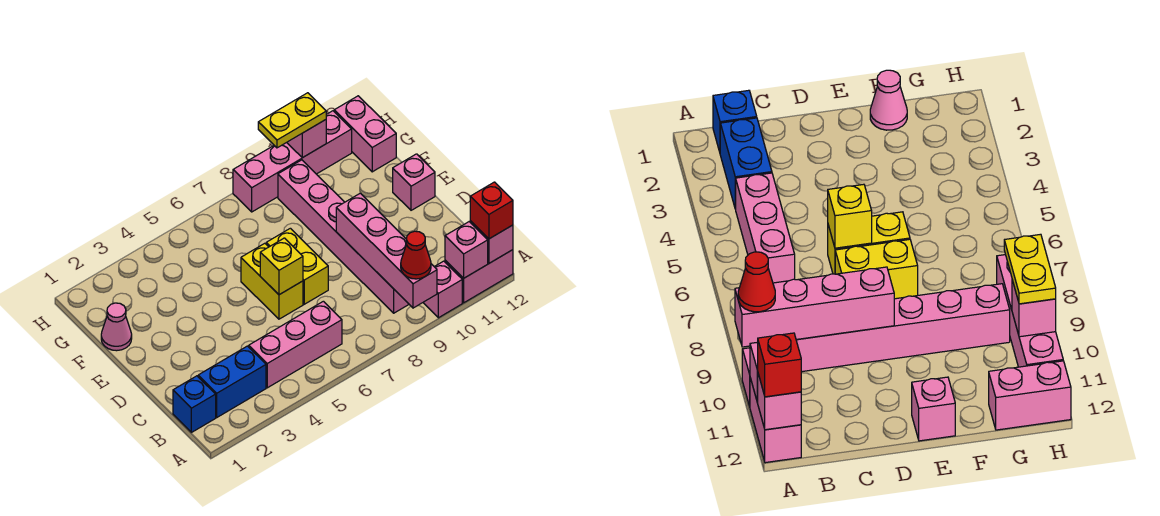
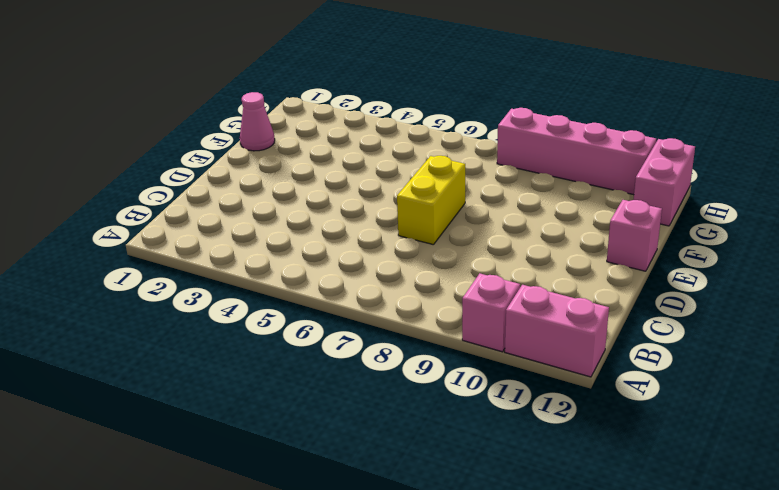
none -> blue brick B1 level 1
none -> blue brick B2:B3 level 1
none -> pink brick B4:B6 level 1

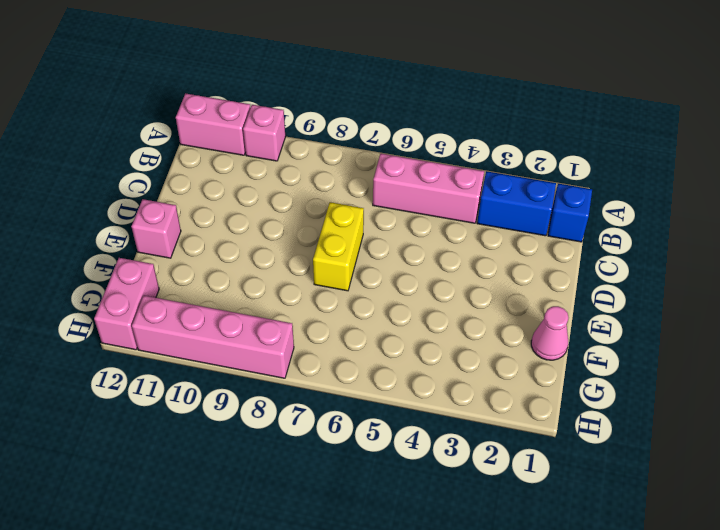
none -> pink brick B9:G9 level 1
none -> yellow brick D6:E6 level 1
none -> pink brick A9:D9 level 2

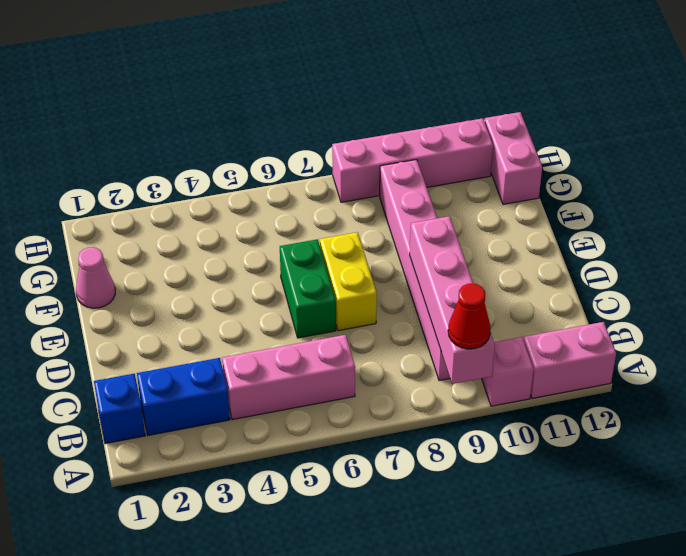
green brick D6:E6 level 1 -> yellow brick D6:E6 level 1
none -> pink brick E12 level 1
none -> pink brick A11 level 2
none -> pink brick A12 level 2

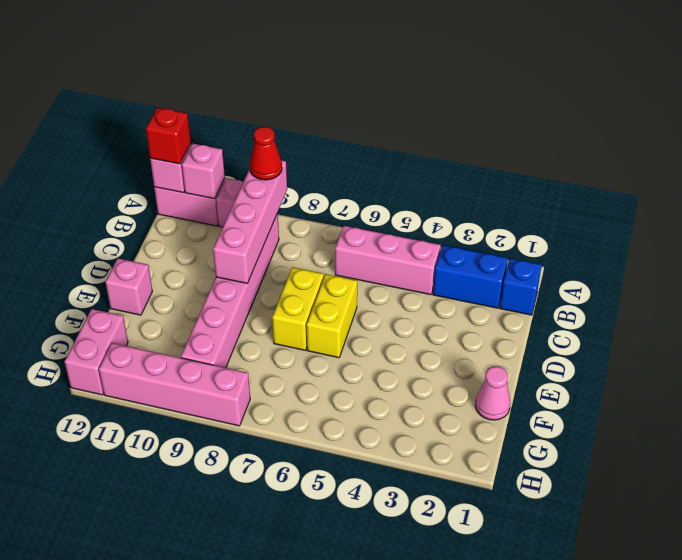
none -> yellow brick D6 level 2
none -> pink brick H10 level 2
none -> yellow plate H9:H10 level 3

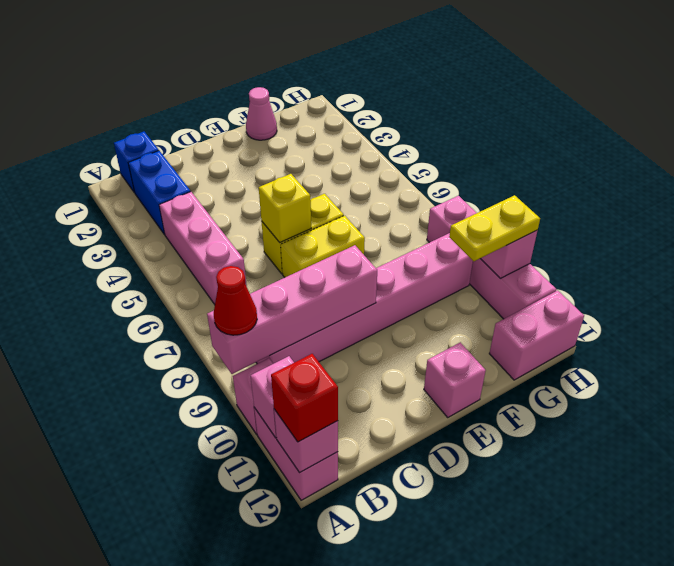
yellow plate G10:H10 level 3 -> yellow plate H9:H10 level 3

